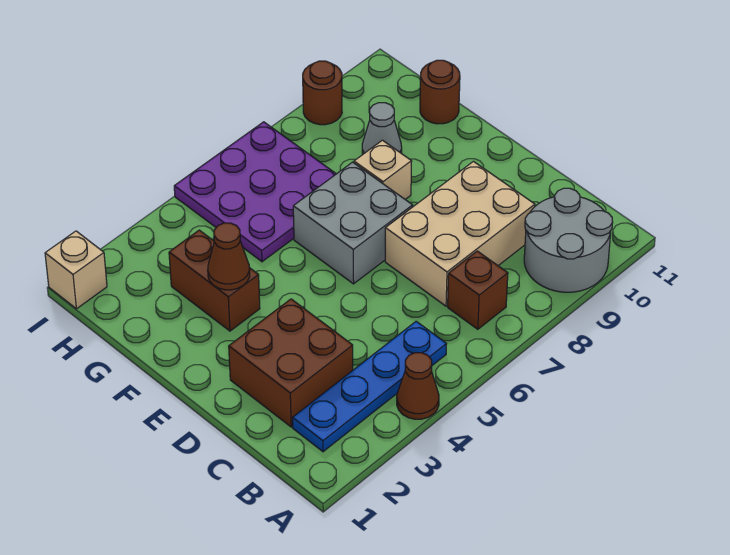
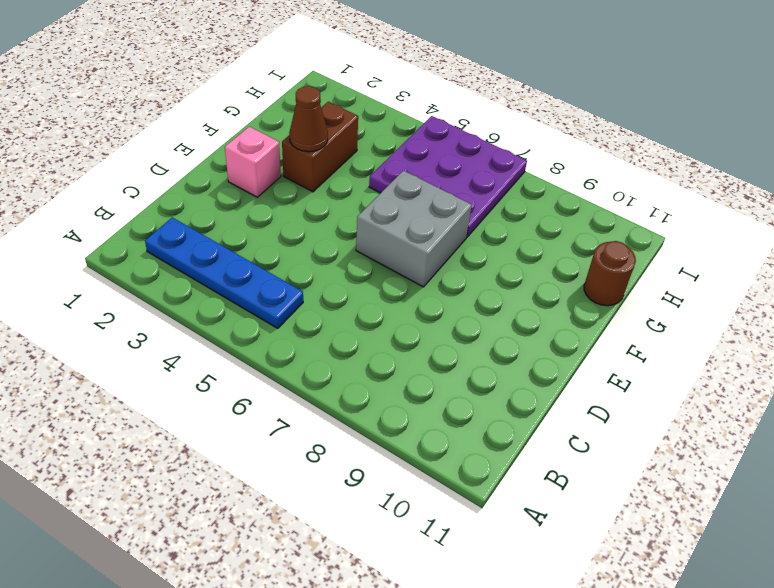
pink brick E2 level 1 -> none
none -> brown cone A4 level 1
none -> grey round brick A9:B10 level 1
none -> brown brick B7 level 1

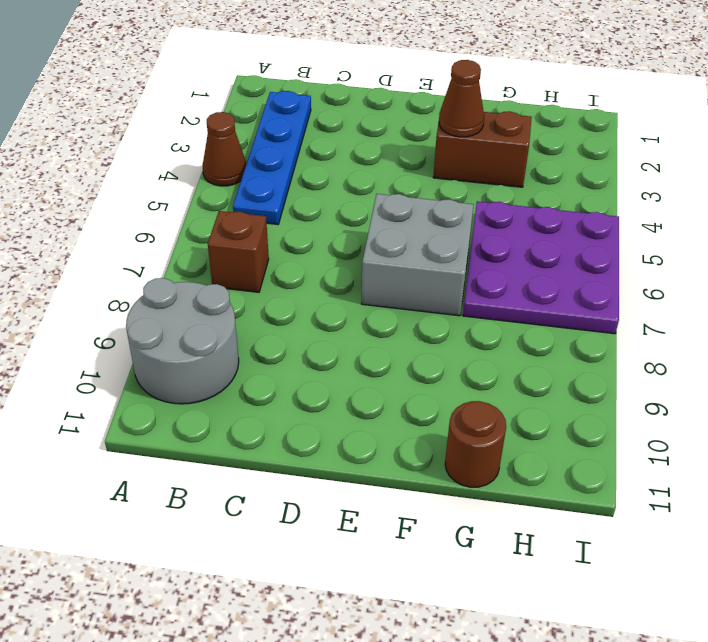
none -> brown brick C2:D3 level 1
none -> tan brick C7:D9 level 1
none -> tan brick F8 level 1

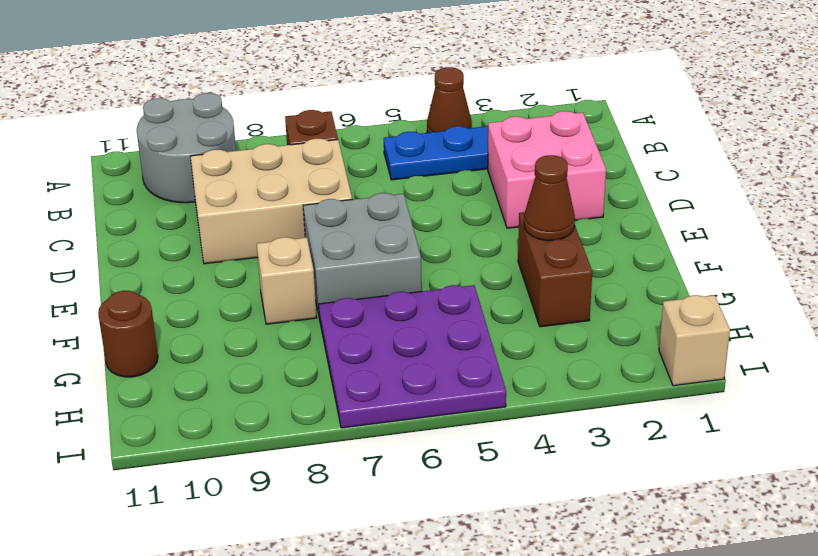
pink brick C2:D3 level 1 -> brown brick C2:D3 level 1
none -> grey cone G9 level 1
none -> brown round brick I9 level 1

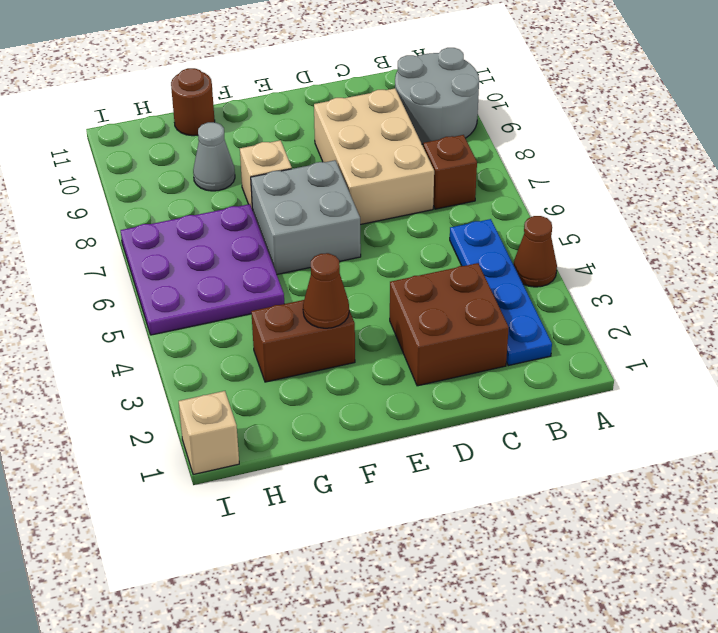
none -> brown round brick I9 level 1

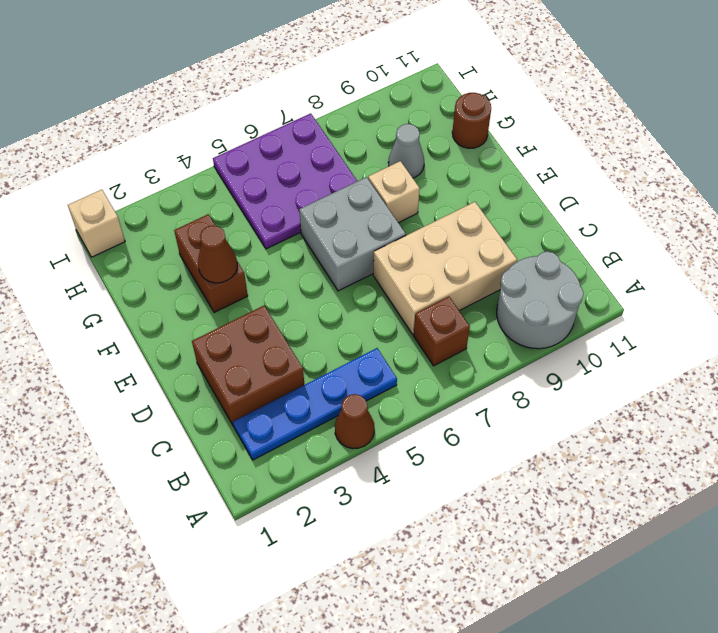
none -> brown round brick I9 level 1

